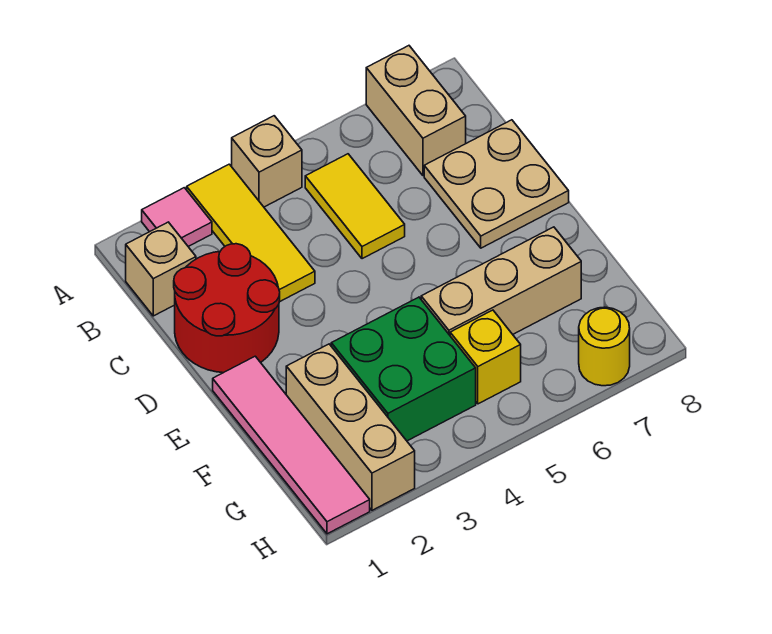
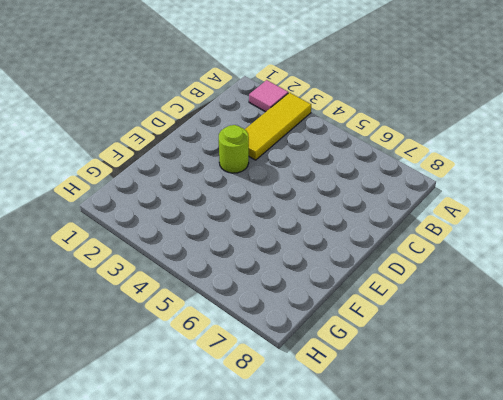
lime round brick D3 level 1 -> none
none -> tan brick A4 level 1
none -> tan brick A7:B7 level 1
none -> tan brick B1 level 1

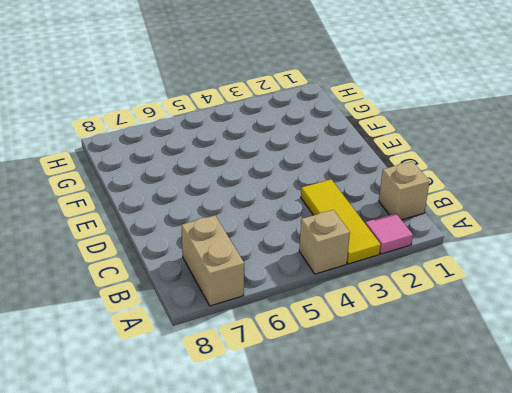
none -> yellow tile B5:C5 level 1
none -> red round brick C1:D2 level 1
none -> tan plate C7:D8 level 1

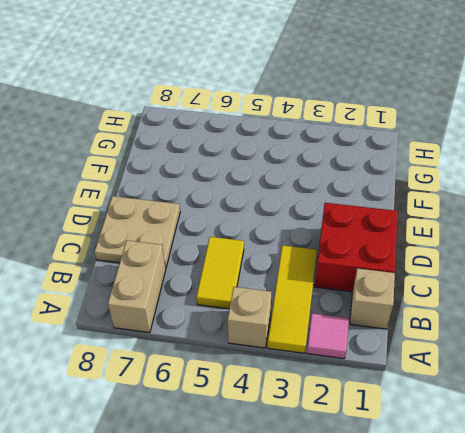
red brick C1:D2 level 1 -> red round brick C1:D2 level 1
none -> pink tile E1:H1 level 1
none -> tan brick F2:H2 level 1
none -> green brick F3:G4 level 1

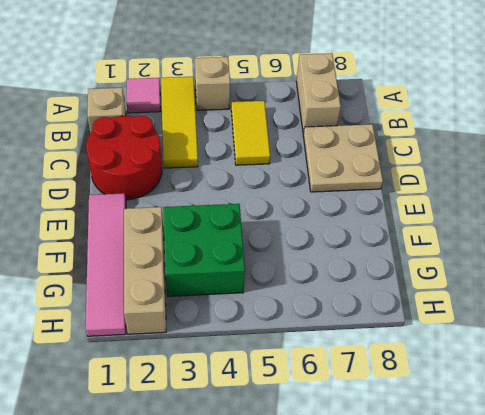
none -> tan brick F5:F7 level 1
none -> yellow brick G5 level 1
none -> yellow round brick H7 level 1

